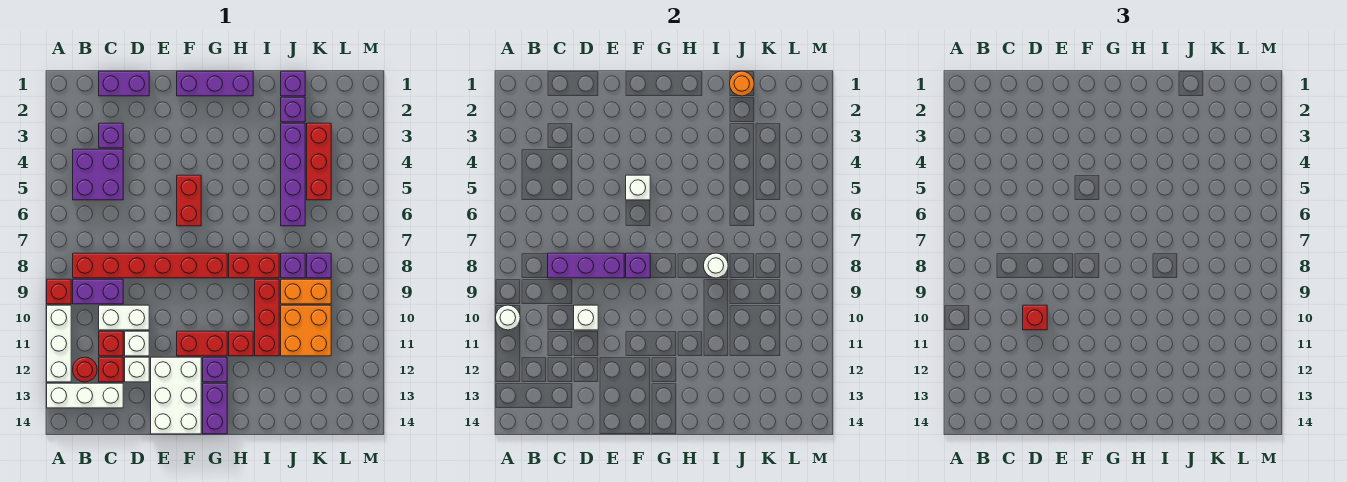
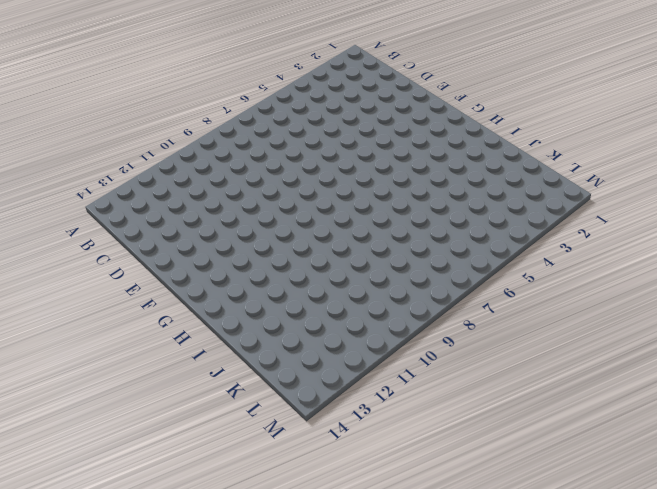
none -> red brick A9 level 1
none -> white brick A10:A12 level 1
none -> white brick A13:C13 level 1
none -> purple brick B4:C5 level 1

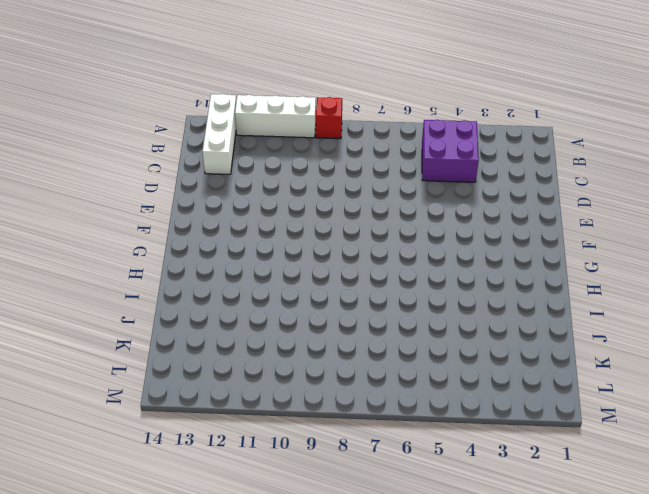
none -> red brick B8:G8 level 1
none -> purple brick B9:C9 level 1
none -> red round brick B12 level 1
none -> purple brick C1:D1 level 1

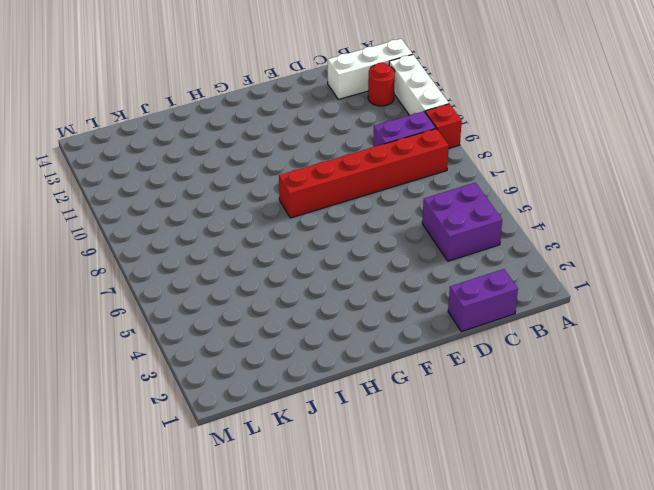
none -> purple brick C3 level 1
none -> white brick C10:D10 level 1
none -> red brick C11 level 1
none -> red brick C12 level 1

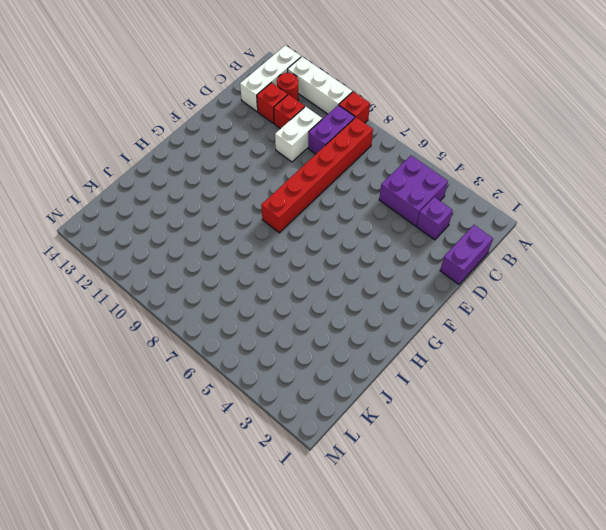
none -> white brick D11 level 1
none -> white brick D12 level 1
none -> white brick E12:F14 level 1
none -> purple brick F1:H1 level 1

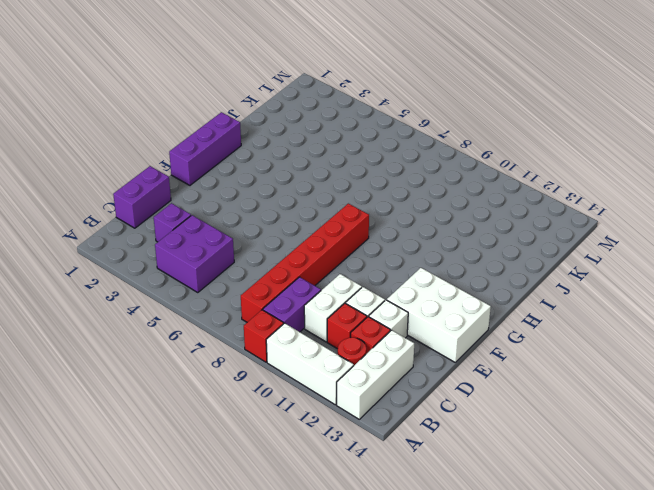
none -> red brick F5:F6 level 1
none -> red brick F11:G11 level 1
none -> purple brick G12 level 1
none -> purple brick G13:G14 level 1

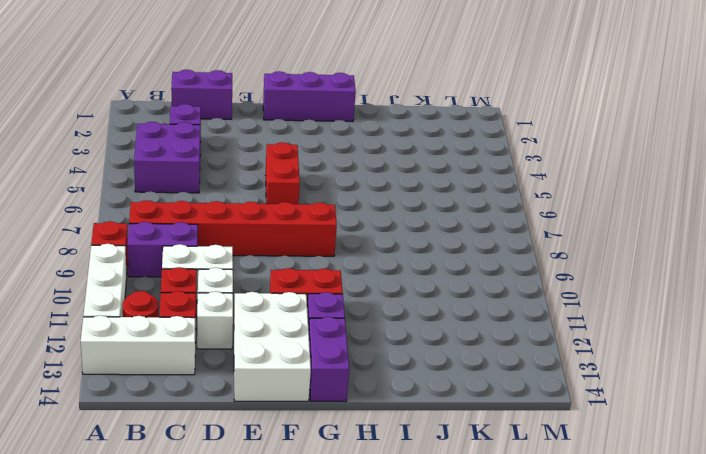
none -> red brick H8:I8 level 1
none -> red brick H11 level 1
none -> red brick I9:I11 level 1
none -> purple brick J1 level 1

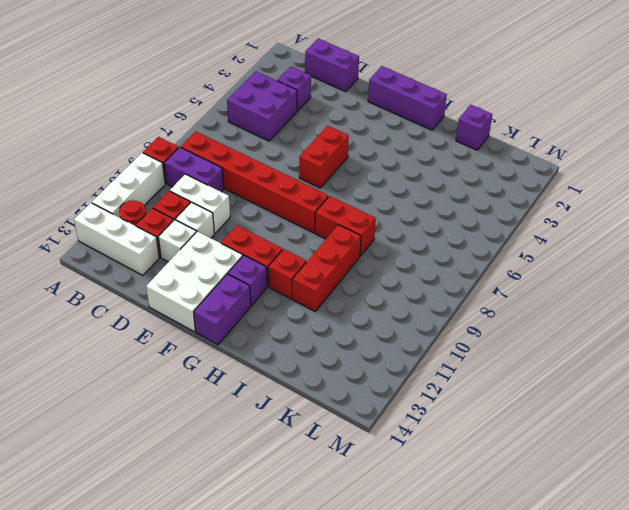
none -> purple brick J2 level 1
none -> purple brick J3:J6 level 1
none -> purple brick J8 level 1
none -> orange brick J9:K9 level 1

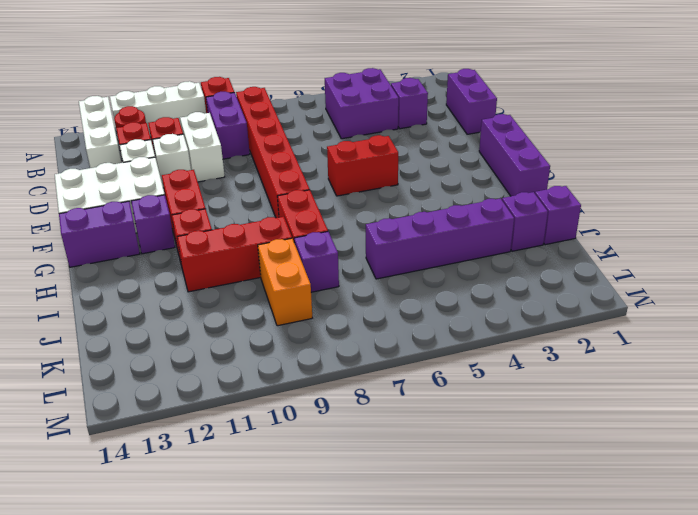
none -> orange brick J10:K11 level 1
none -> red brick K3:K5 level 1
none -> purple brick K8 level 1
none -> white round brick A10 level 2

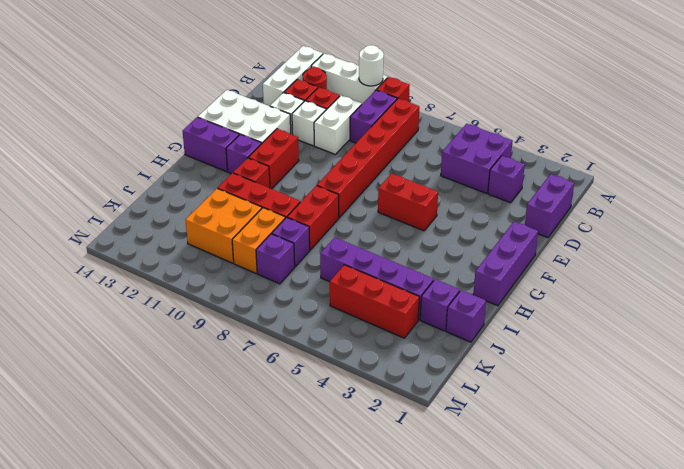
none -> purple brick C8:E8 level 2
none -> white brick D10 level 2
none -> white brick F5 level 2
none -> purple brick F8 level 2

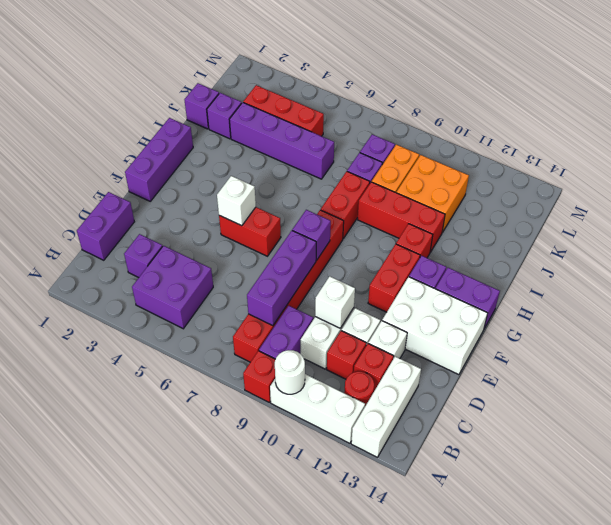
none -> white round brick I8 level 2
none -> orange round brick J1 level 2
none -> red brick D10 level 3

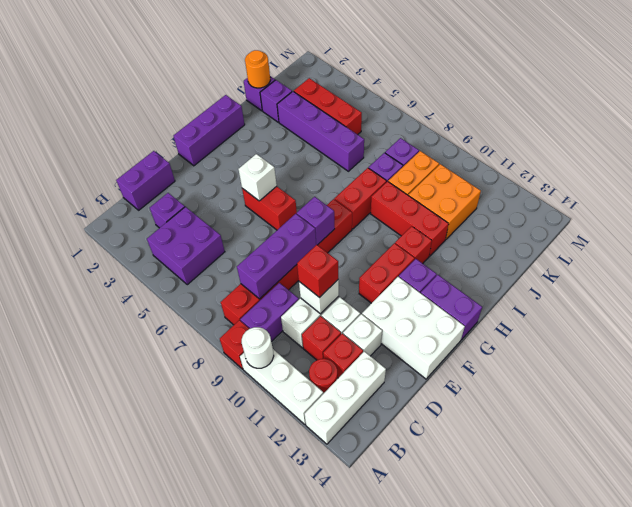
none -> white round brick I8 level 2

